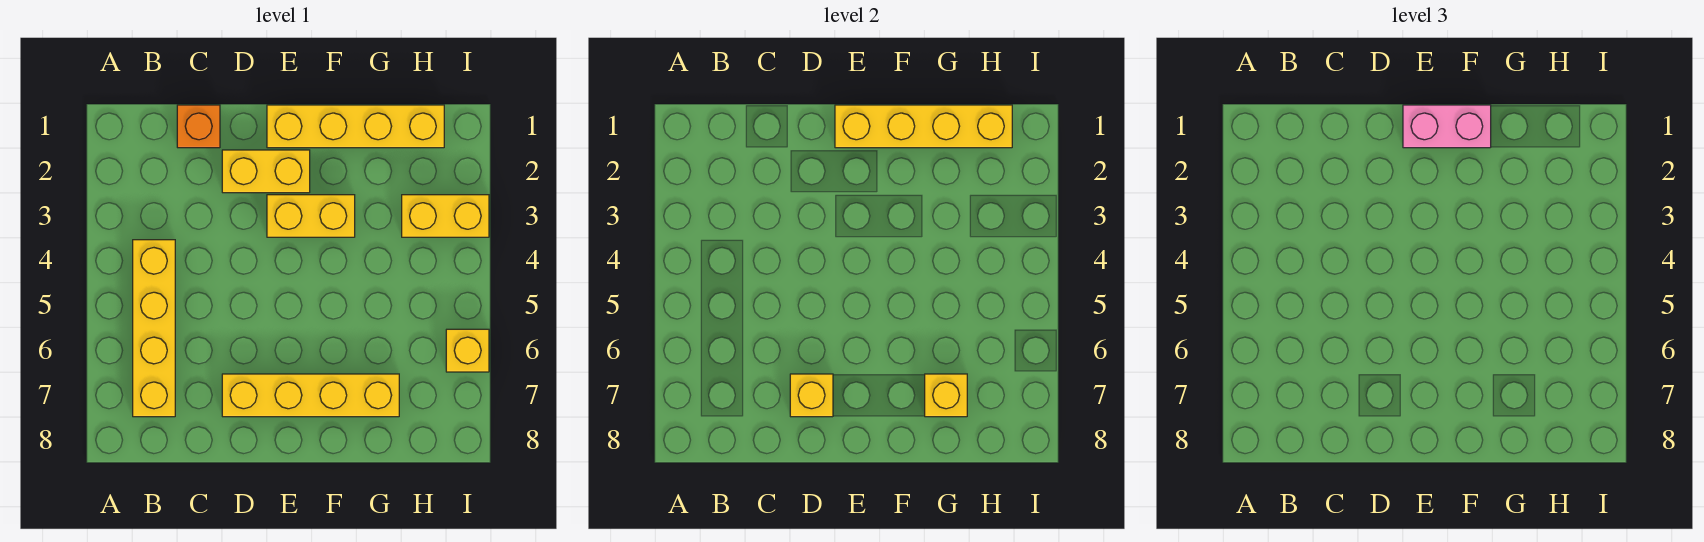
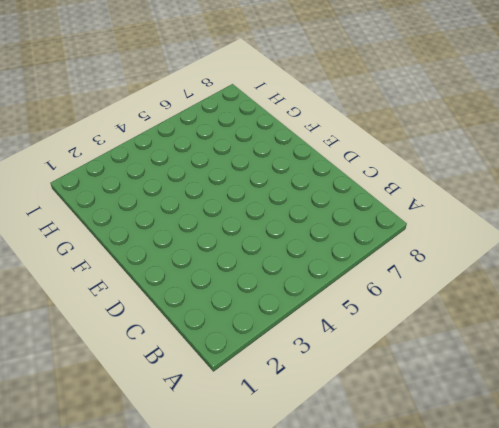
none -> yellow brick B4:B7 level 1
none -> orange brick C1 level 1
none -> yellow brick D2:E2 level 1

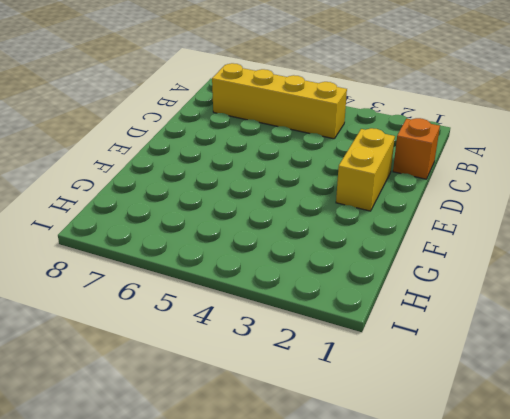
none -> yellow brick D7:G7 level 1
none -> yellow brick E1:H1 level 1
none -> yellow brick E3:F3 level 1

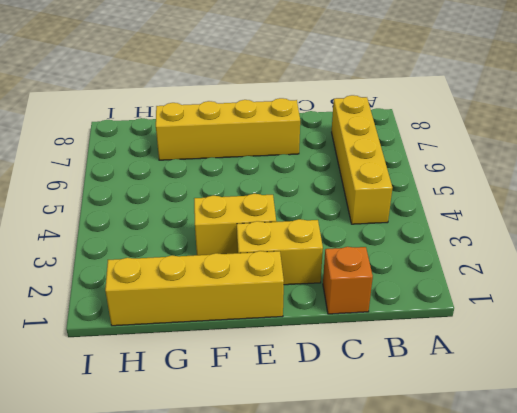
none -> yellow brick H3:I3 level 1
none -> yellow brick I6 level 1
none -> yellow brick D7 level 2

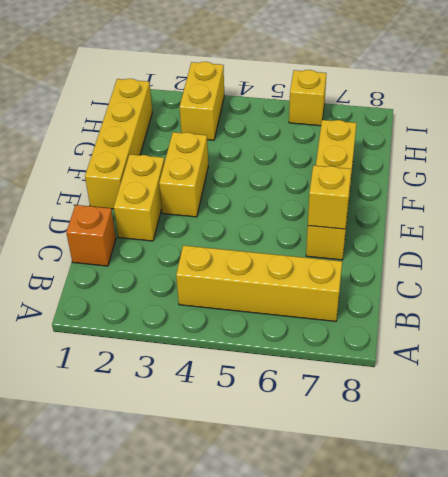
none -> yellow brick E1:H1 level 2
none -> yellow brick G7 level 2
none -> pink brick E1:F1 level 3

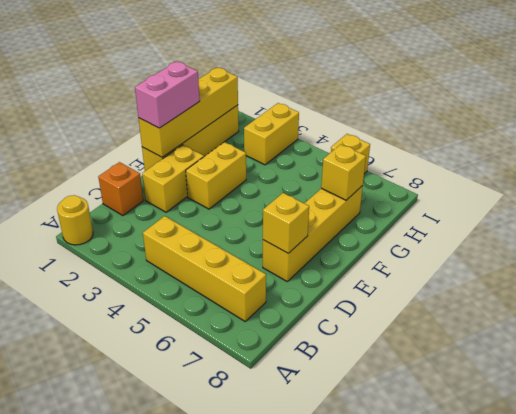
yellow round brick A1 level 1 -> none

